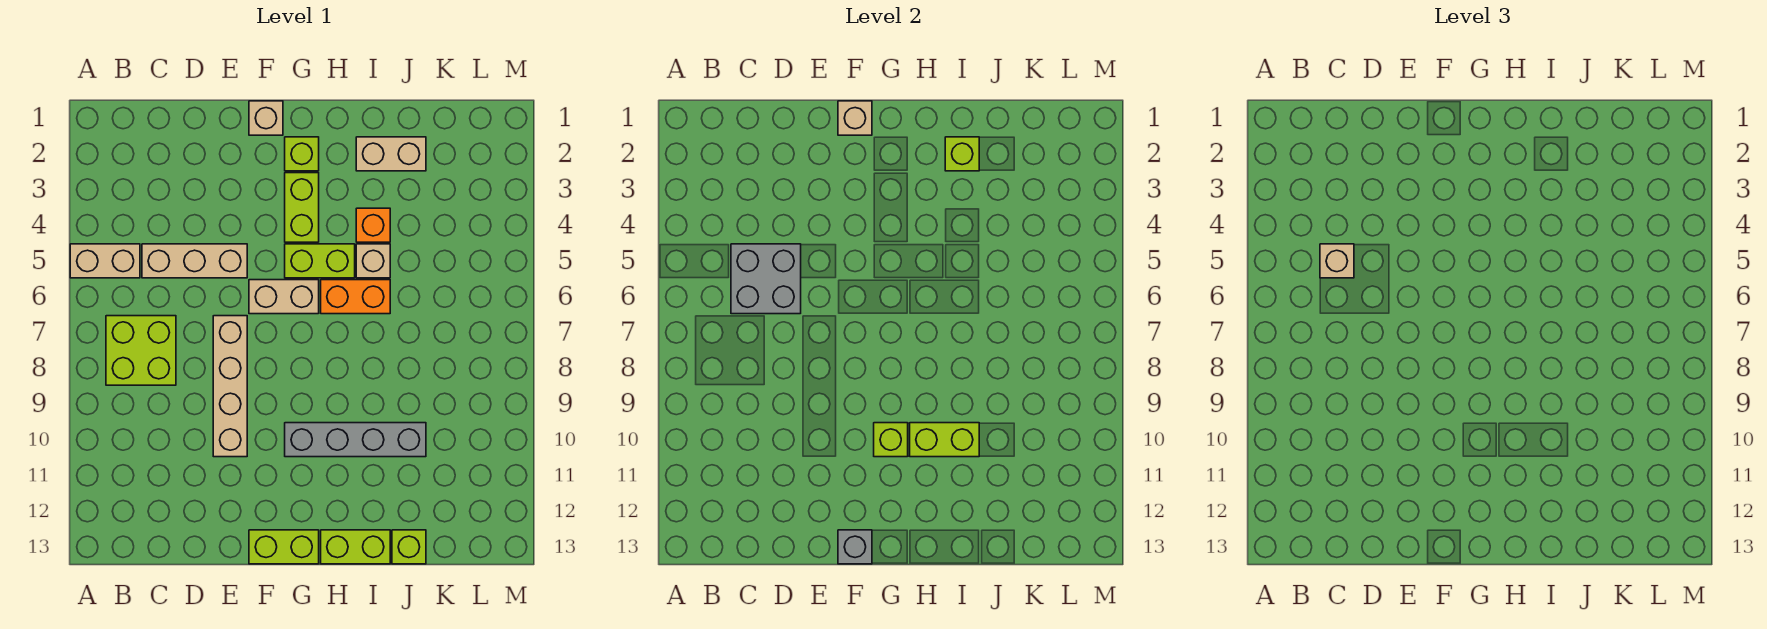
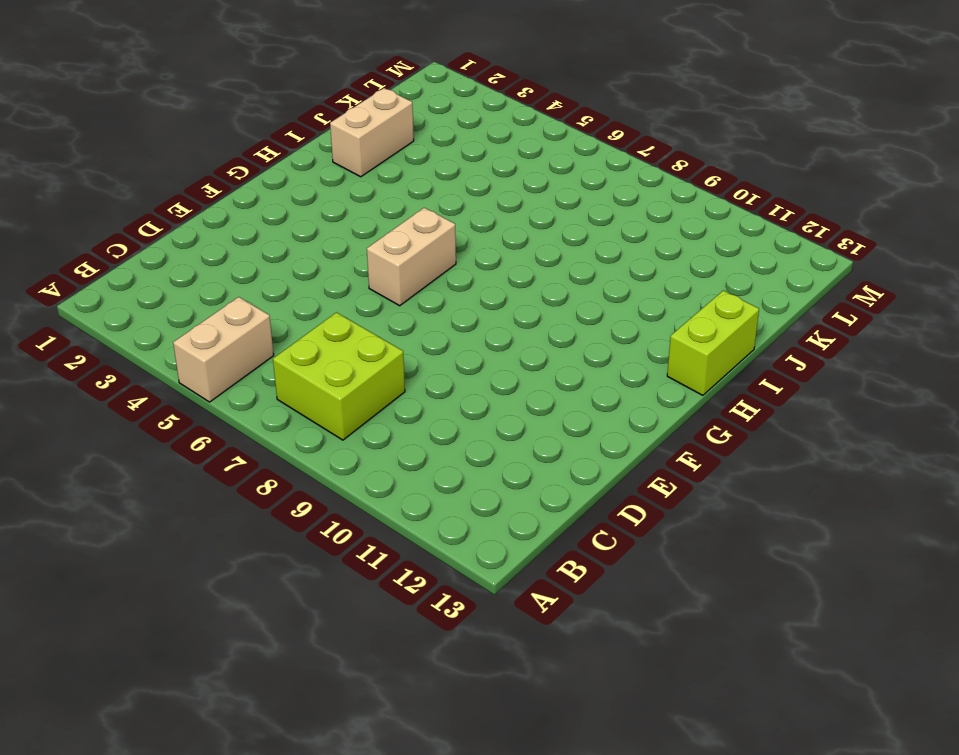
none -> tan brick C5:E5 level 1
none -> tan brick E7:E10 level 1
none -> tan brick F1 level 1

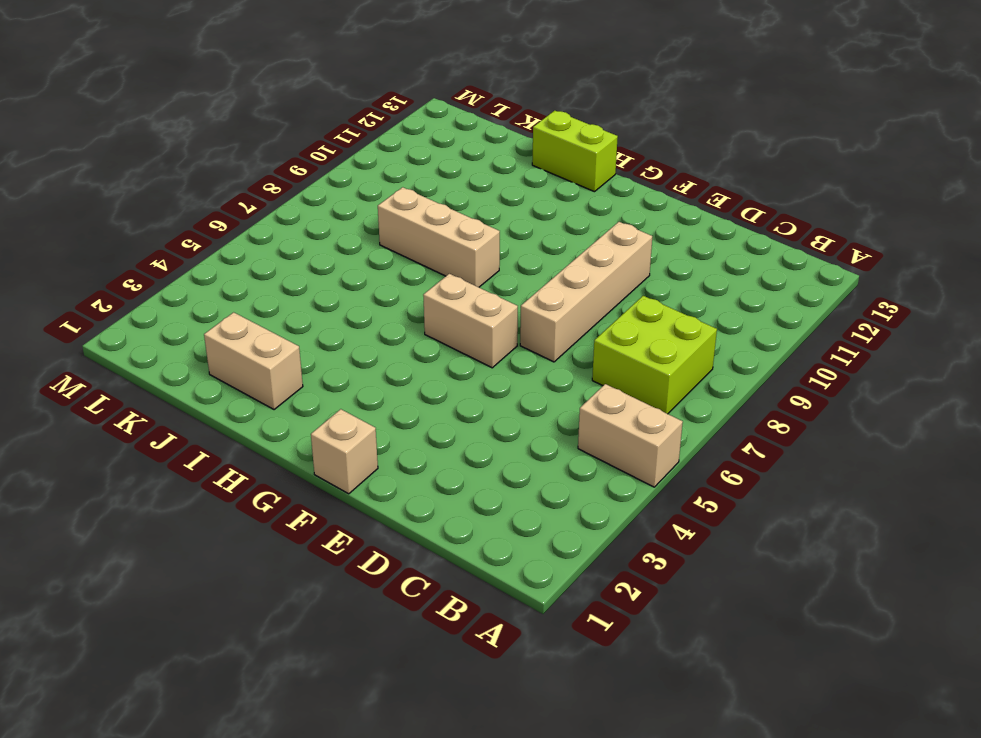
tan brick H8:J8 level 1 -> tan brick C5:E5 level 1
none -> lime brick F13:G13 level 1
none -> lime brick G2 level 1
none -> lime brick G3:G4 level 1

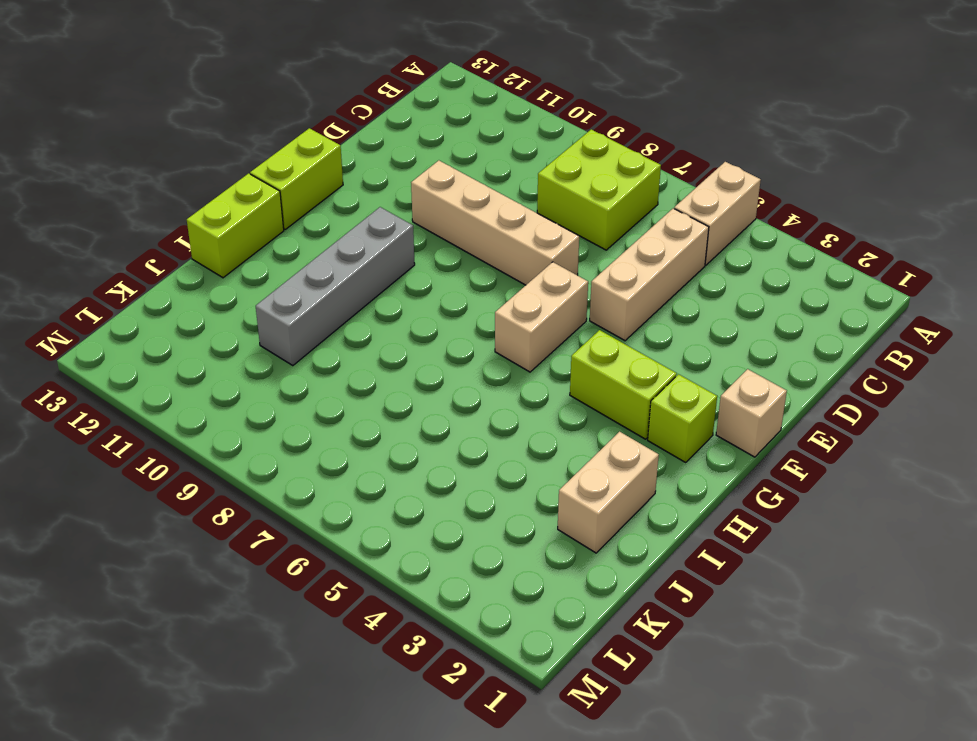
none -> lime brick G5:H5 level 1
none -> orange brick H6:I6 level 1
none -> orange brick I4 level 1

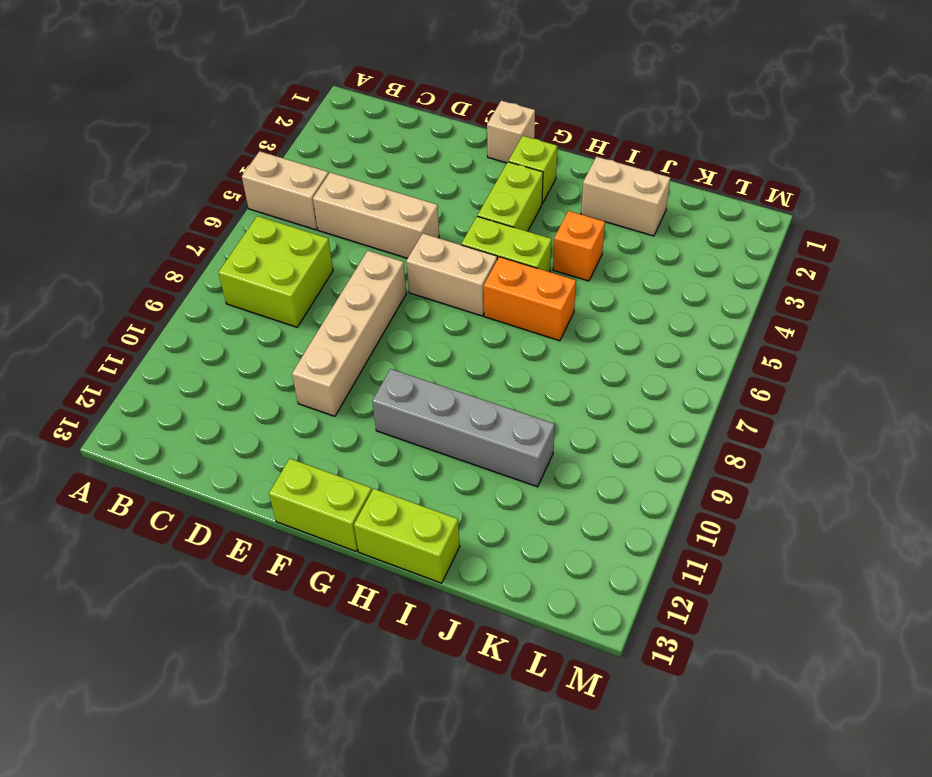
none -> tan brick I5 level 1
none -> lime brick J13 level 1
none -> grey brick C5:D6 level 2

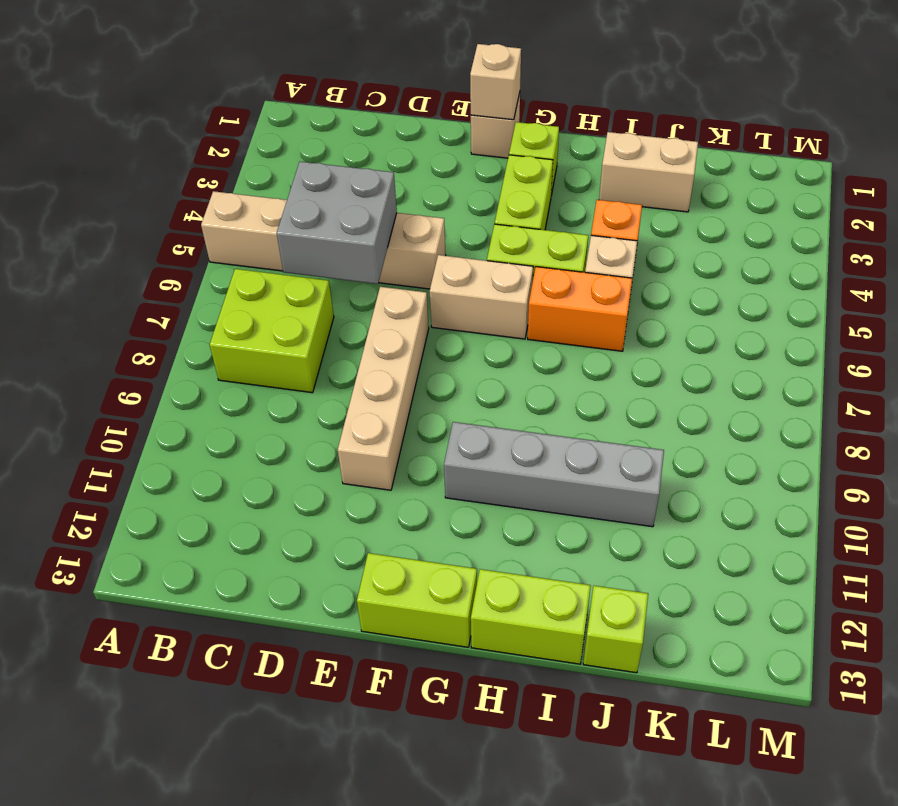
none -> grey brick F13 level 2
none -> lime brick G10 level 2
none -> lime brick H10:I10 level 2

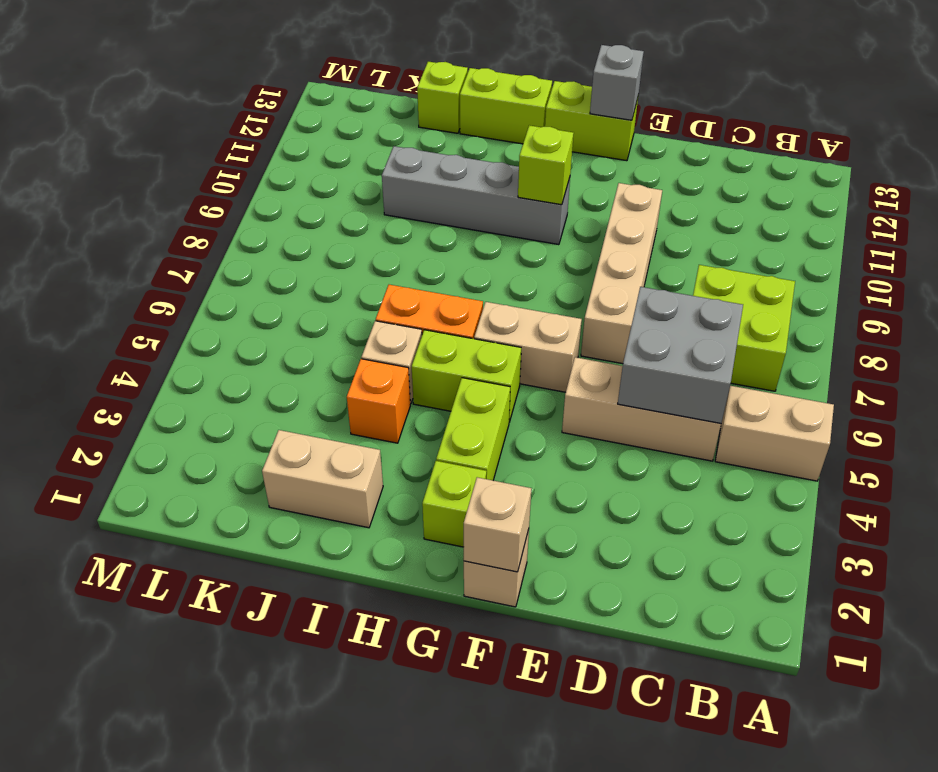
none -> lime brick H10:I10 level 2
none -> lime brick I2 level 2
none -> tan brick C5 level 3

